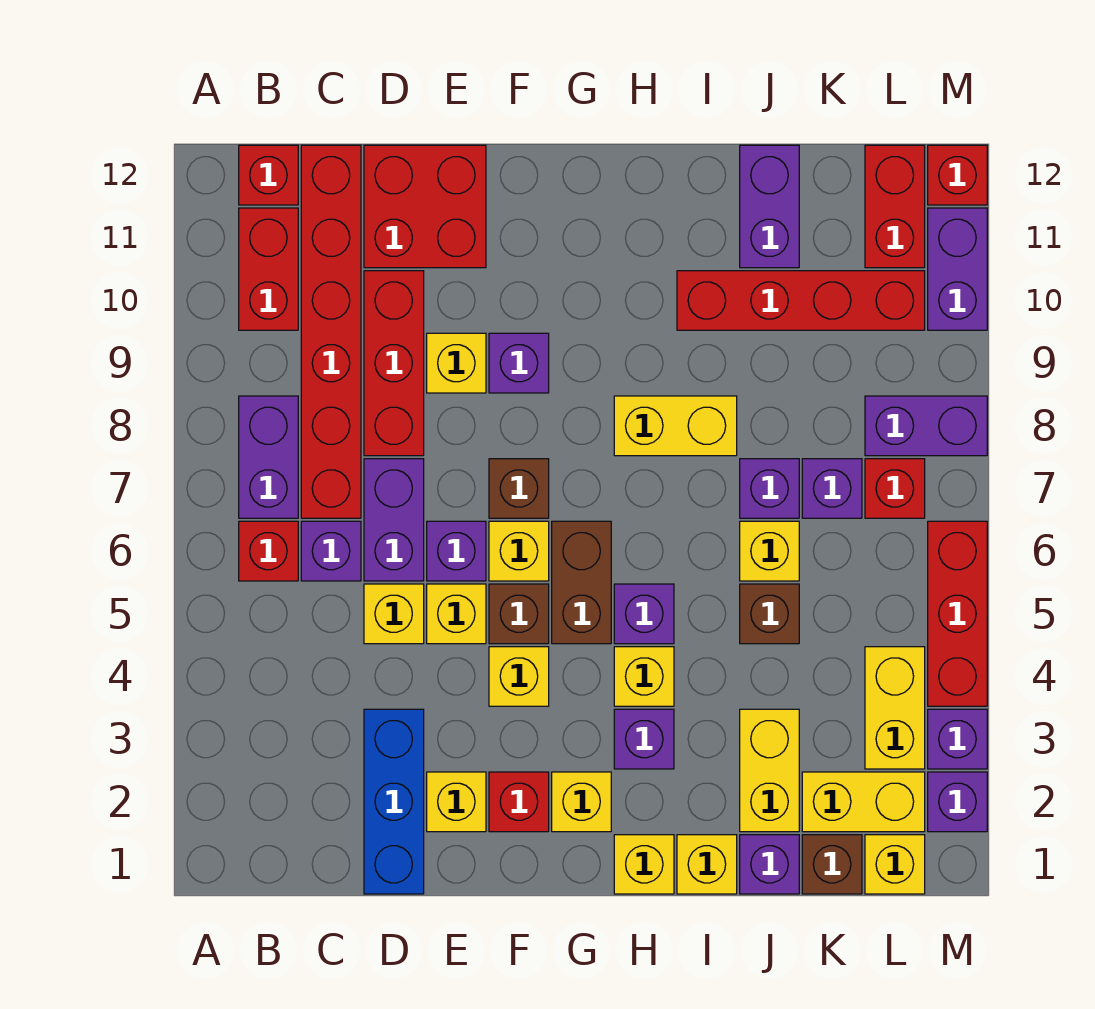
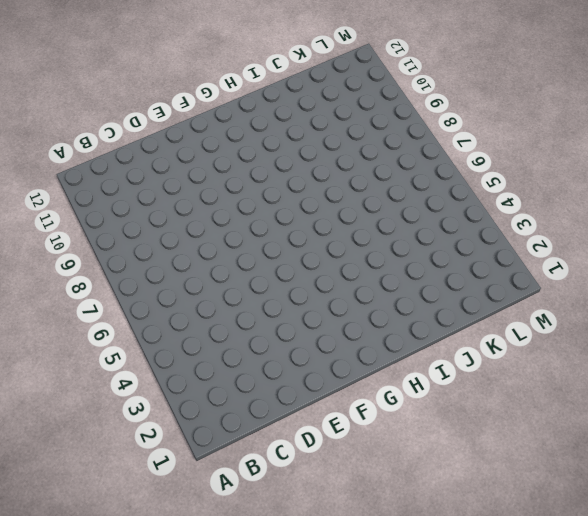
none -> red brick B6 level 1
none -> purple brick B7:B8 level 1
none -> red brick B10:B11 level 1
none -> red brick B12 level 1

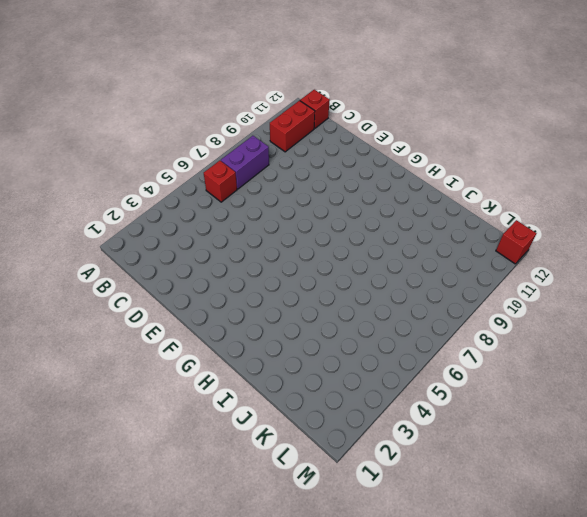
none -> purple brick C6 level 1
none -> red brick C7:C12 level 1
none -> blue brick D1:D3 level 1
none -> yellow brick D5 level 1

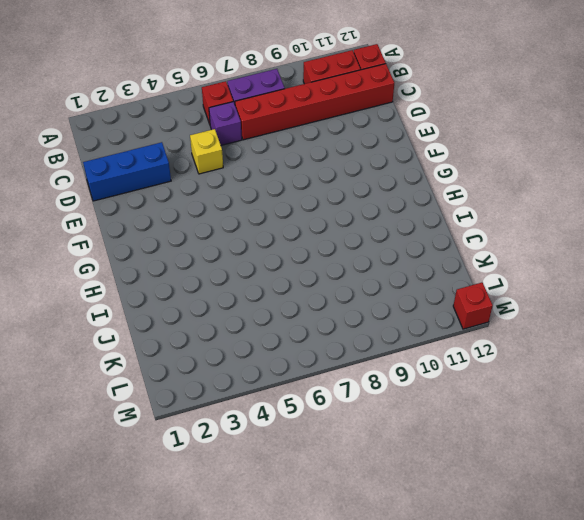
none -> purple brick D6:D7 level 1
none -> red brick D8:D10 level 1
none -> red brick D11:E12 level 1
none -> yellow brick E2 level 1

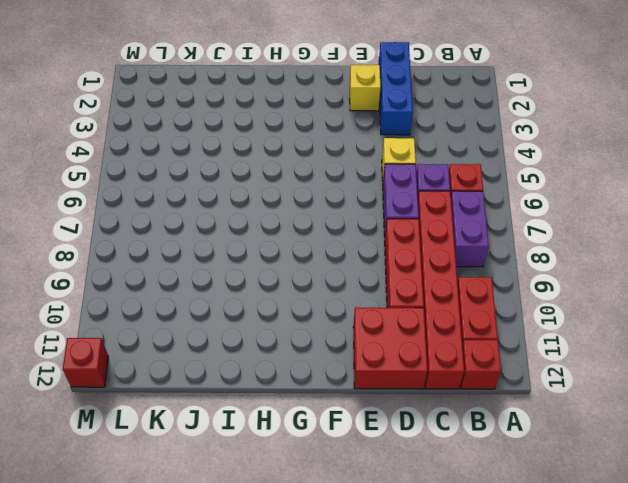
none -> yellow brick E5 level 1
none -> purple brick E6 level 1
none -> yellow brick E9 level 1
none -> red brick F2 level 1

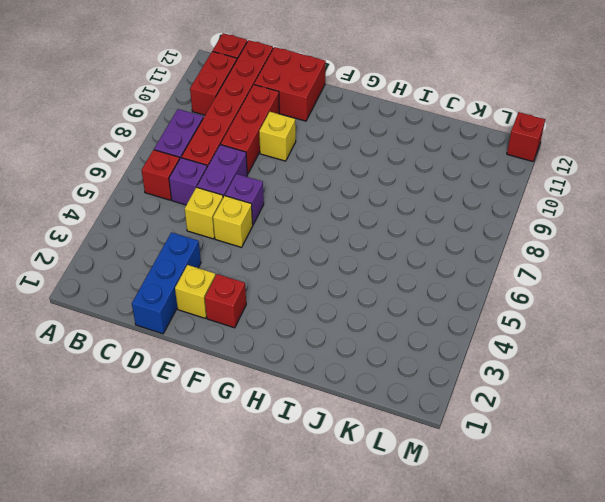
none -> yellow brick F4 level 1
none -> brown brick F5 level 1
none -> yellow brick F6 level 1
none -> brown brick F7 level 1

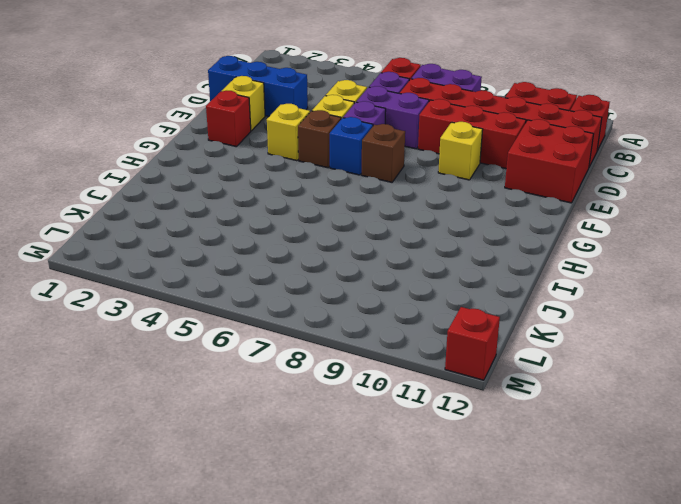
blue brick F6 level 1 -> yellow brick F6 level 1
none -> purple brick F9 level 1
none -> yellow brick G2 level 1
none -> brown brick G5:G6 level 1
none -> yellow brick H1 level 1

